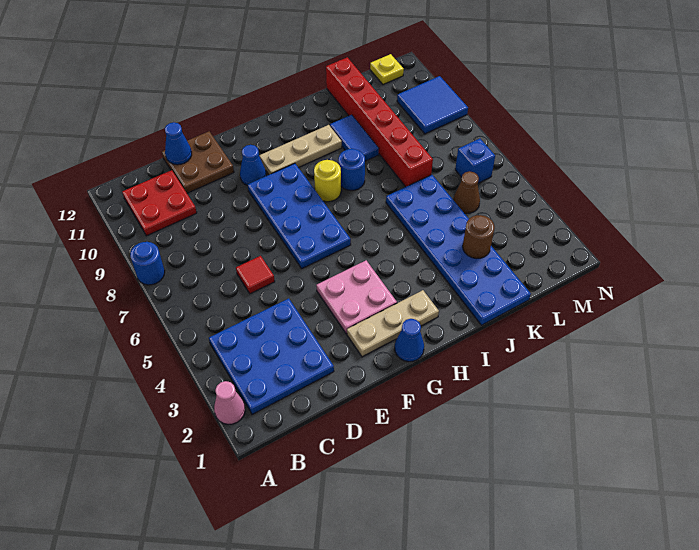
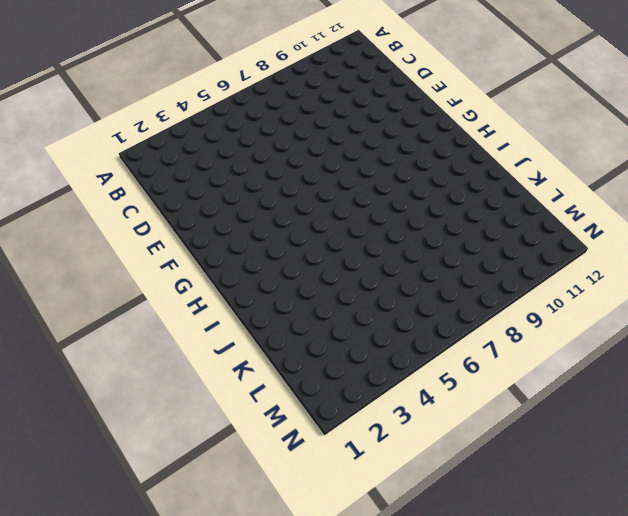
none -> pink cone A2 level 1
none -> blue round brick A8 level 1
none -> blue plate B2:D4 level 1

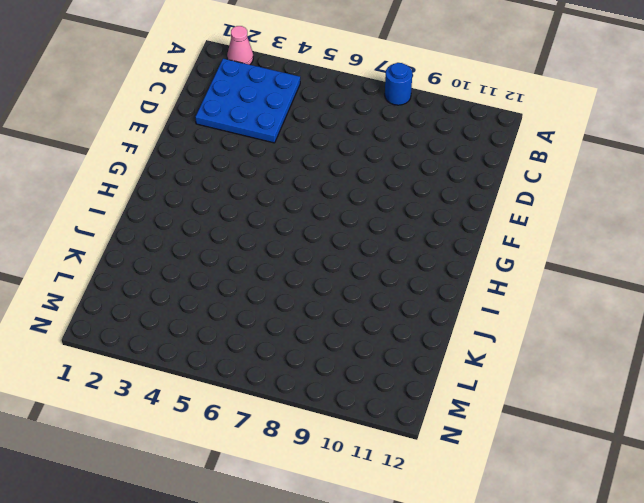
none -> red plate B10:C11 level 1
none -> red tile D6 level 1
none -> brown plate D11:E12 level 1

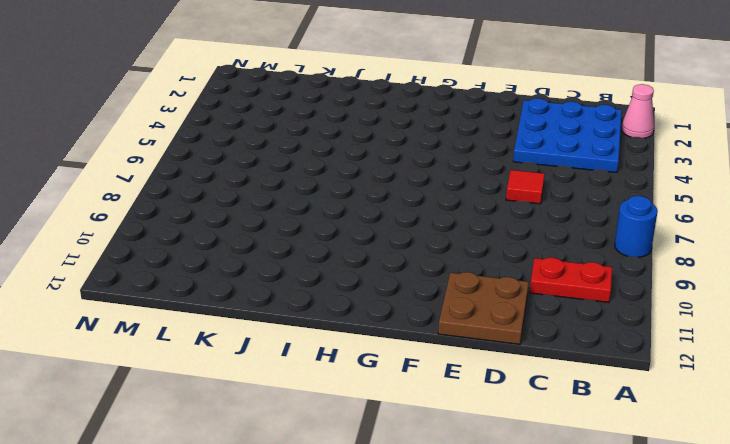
red plate B10:C10 level 1 -> red plate B10:C11 level 1
none -> tan plate F2:H2 level 1
none -> pink plate F3:G4 level 1
none -> blue plate F6:G9 level 1

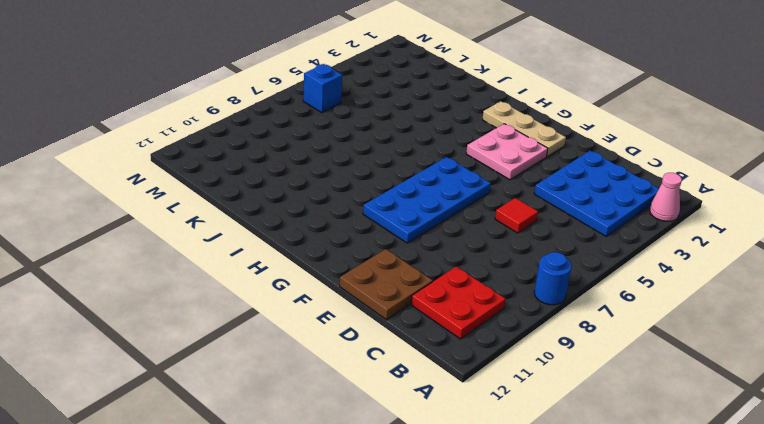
none -> blue cone F10 level 1
none -> blue cone G1 level 1
none -> tan plate G10:I10 level 1

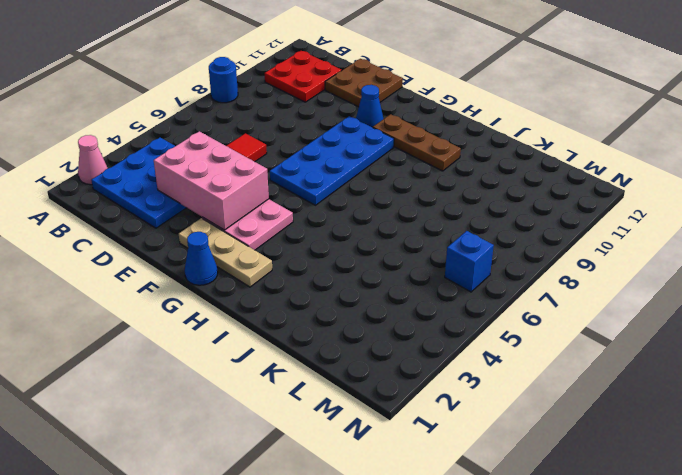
pink brick D3:F4 level 2 -> none
brown plate G10:I10 level 1 -> tan plate G10:I10 level 1
none -> yellow round brick H8 level 1
none -> blue round brick I8 level 1
none -> blue plate J1:K6 level 1

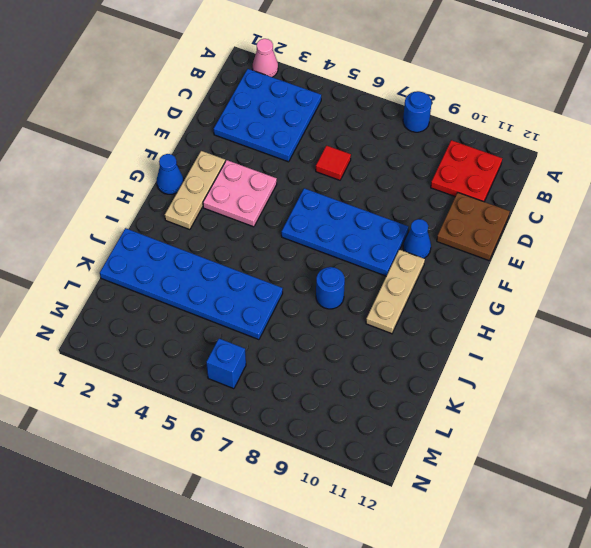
none -> yellow round brick H8 level 1
none -> blue tile J9:J10 level 1
none -> red brick K7:K12 level 1

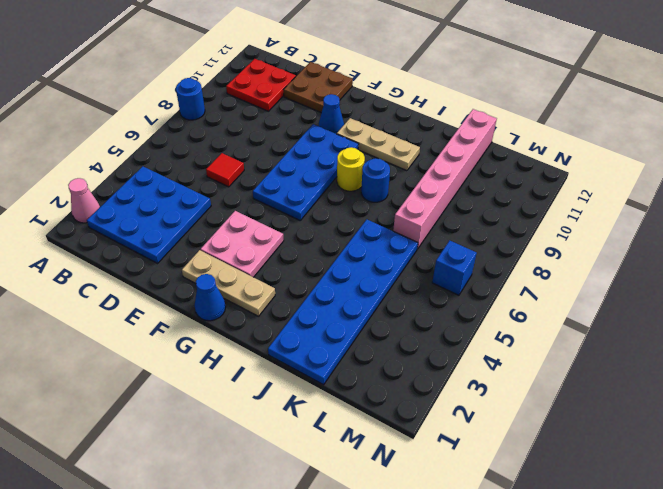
pink brick K7:K12 level 1 -> red brick K7:K12 level 1
none -> blue tile J9:J10 level 1
none -> brown cone L5 level 1
none -> blue tile M9:N10 level 1

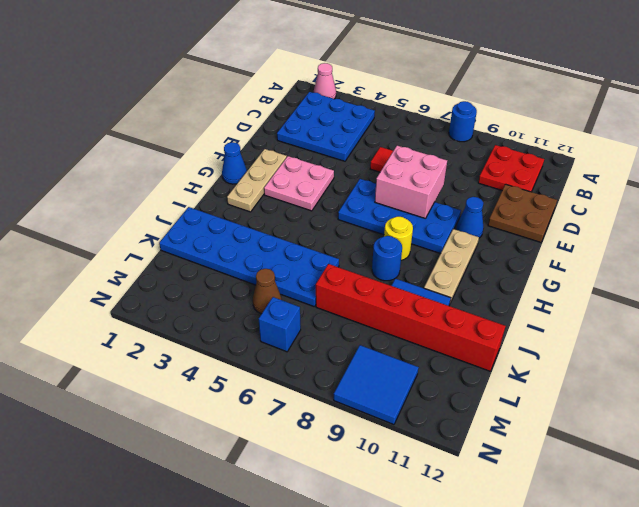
pink brick E7:F8 level 2 -> none
none -> yellow plate M12 level 1
none -> blue cone D12 level 2
none -> brown round brick K3 level 2

